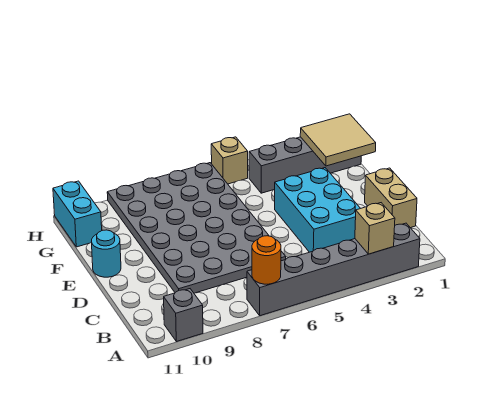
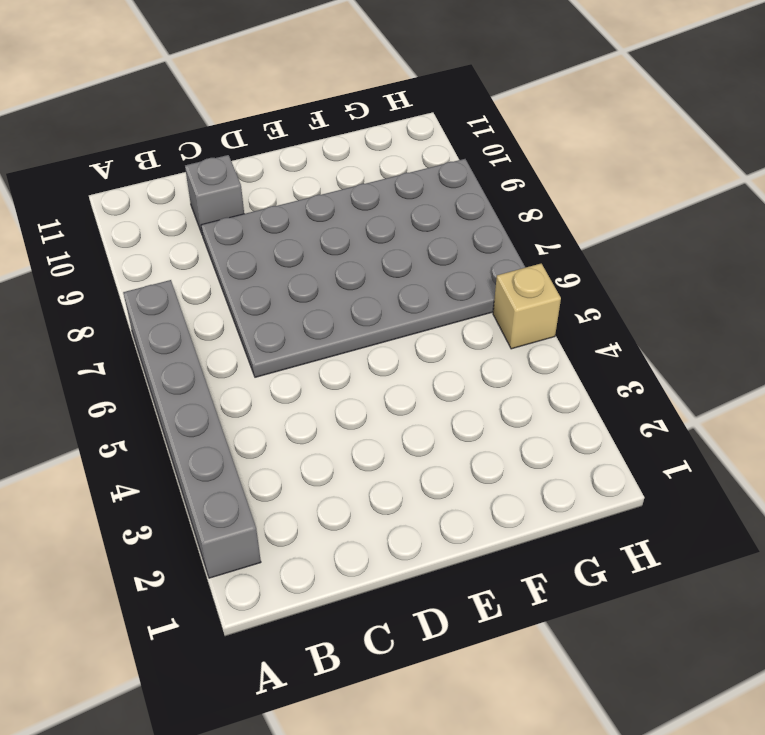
grey brick C10 level 1 -> grey brick A10 level 1
none -> tan brick C1:D1 level 1
none -> cyan brick C3:E4 level 1
none -> cyan round brick E11 level 1

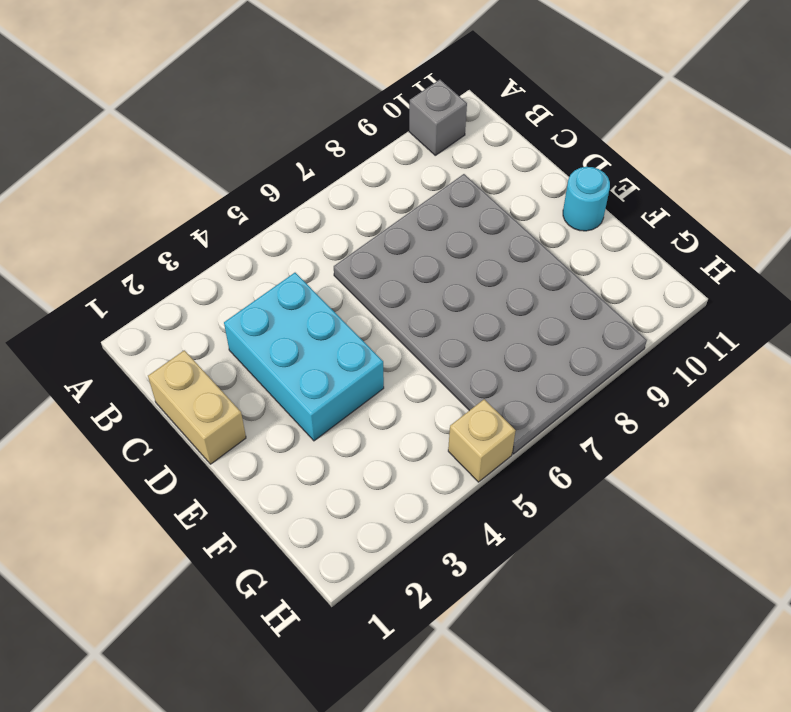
none -> grey brick A2:A7 level 1
none -> grey brick G1:G4 level 1
none -> cyan brick G11:H11 level 1

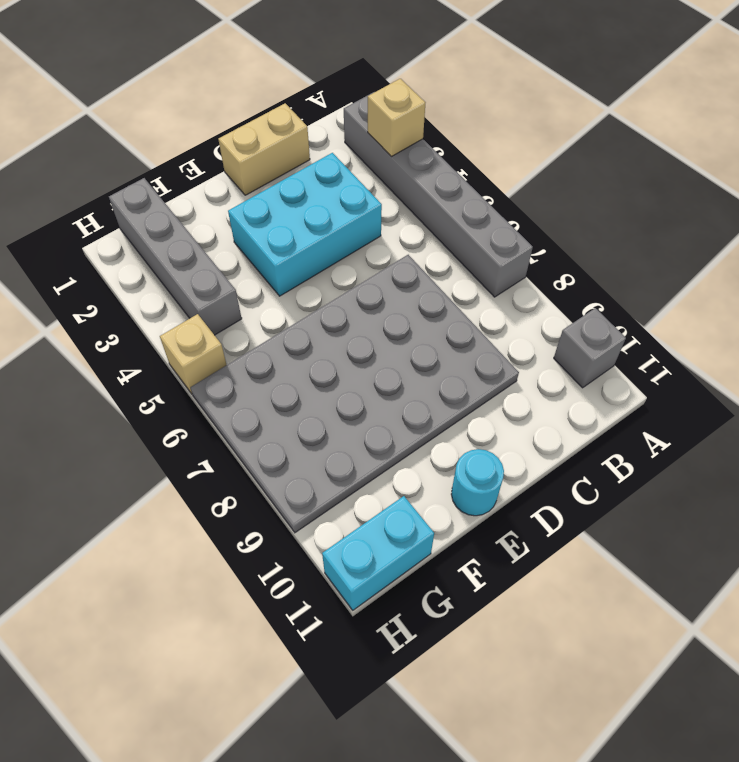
none -> orange round brick A7 level 2
none -> tan tile F1:G2 level 2

